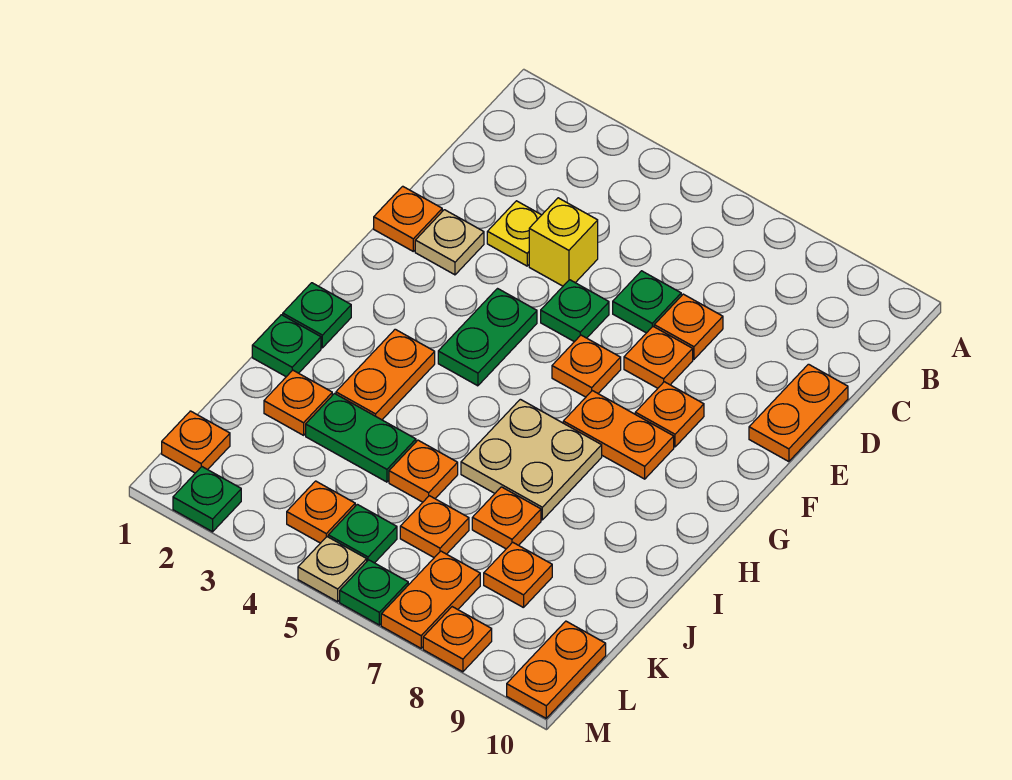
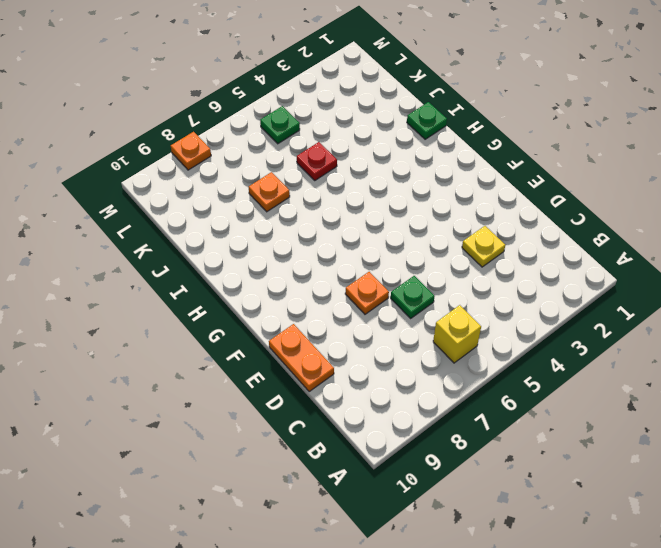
yellow brick B6 level 1 -> yellow brick D4 level 1
red plate J5 level 1 -> orange plate J5 level 1
none -> orange plate D7 level 1
none -> orange plate E1 level 1
none -> tan plate E2 level 1
none -> green plate E5 level 1

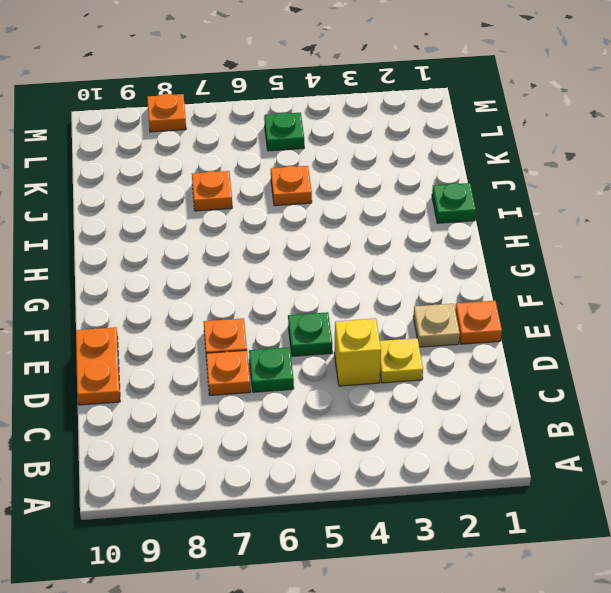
none -> green plate F4:G4 level 1
none -> orange plate F6 level 1
none -> orange plate F8 level 1
none -> orange plate G7:G8 level 1

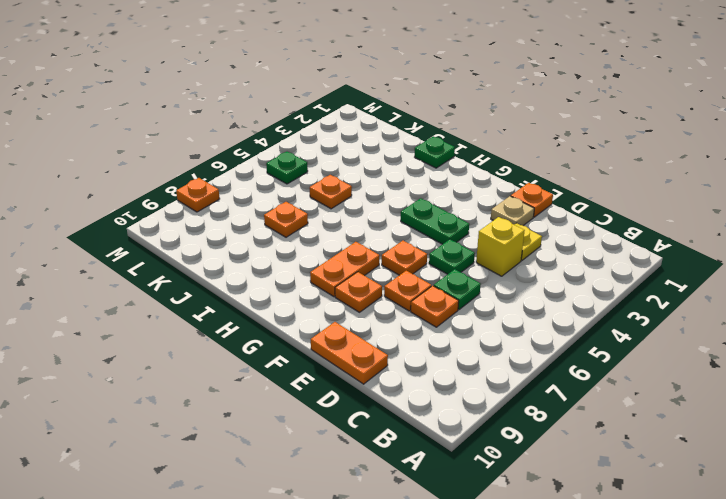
none -> green plate H1 level 1
none -> orange plate H3:I3 level 1
none -> tan plate H6:I7 level 1
none -> orange plate J2 level 1

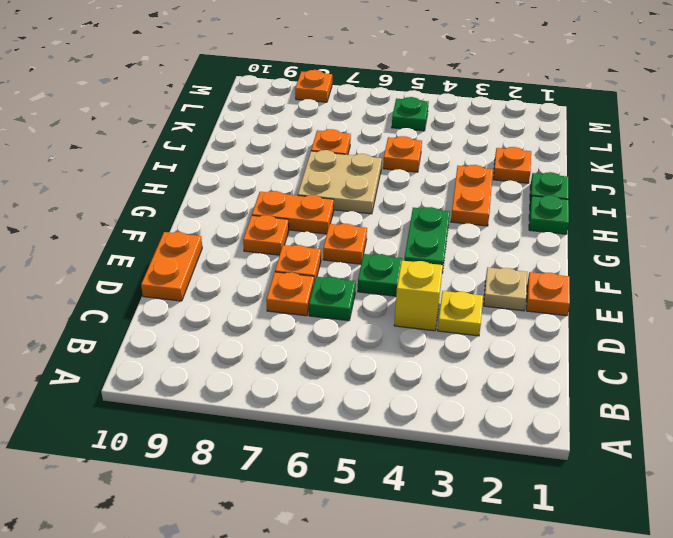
none -> green plate J3:J4 level 1
none -> orange plate K6 level 1
none -> orange plate K8 level 1
none -> orange plate L1 level 1

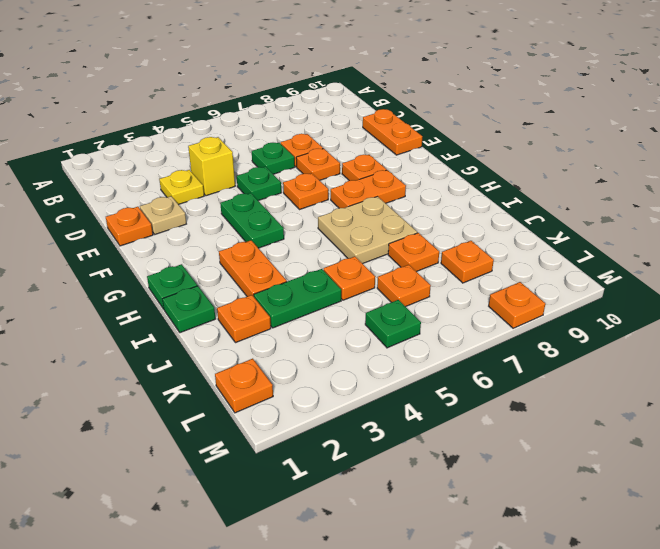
none -> orange plate L4 level 1
none -> orange plate L7:M7 level 1
none -> orange plate L10:M10 level 1
none -> green plate M2 level 1

